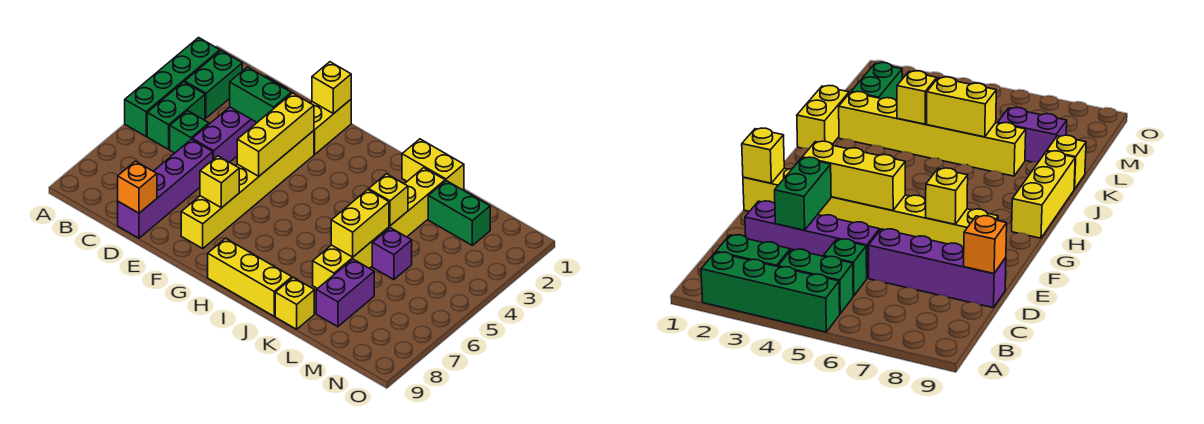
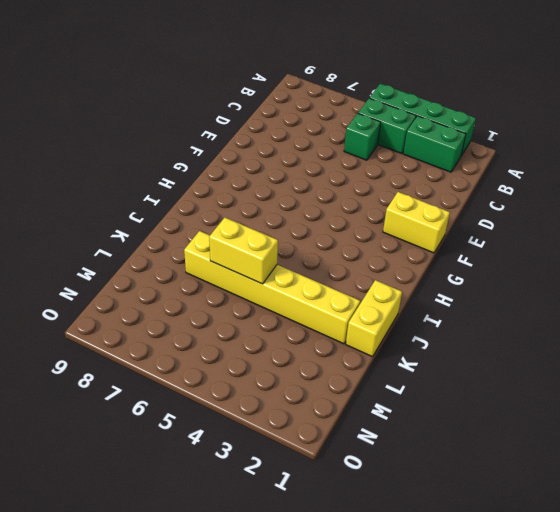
none -> purple brick D2:D5 level 1
none -> purple brick D6:D9 level 1
none -> yellow brick F3:F8 level 1

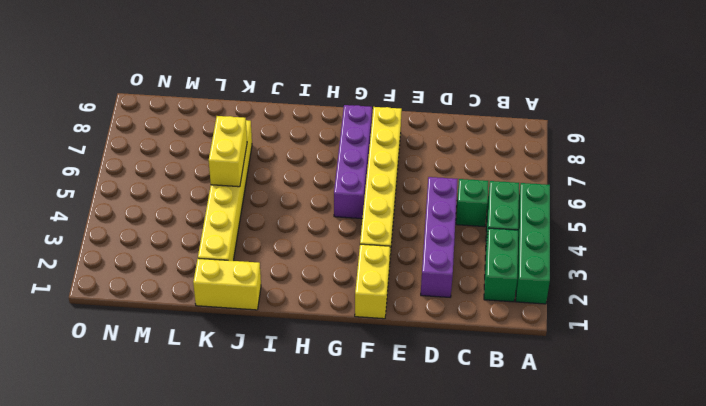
purple brick G5:G8 level 1 -> purple brick D6:D9 level 1
none -> yellow brick H9:J9 level 1
none -> yellow brick K9 level 1
none -> green brick L2:M2 level 1

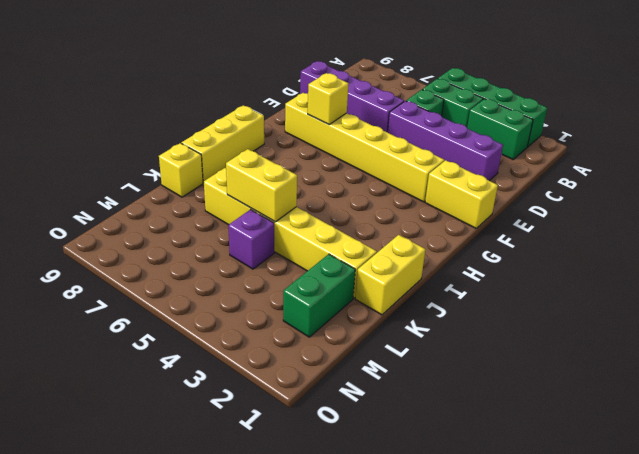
none -> purple brick L7:L8 level 1
none -> green brick D3:E3 level 2
none -> orange brick D9 level 2

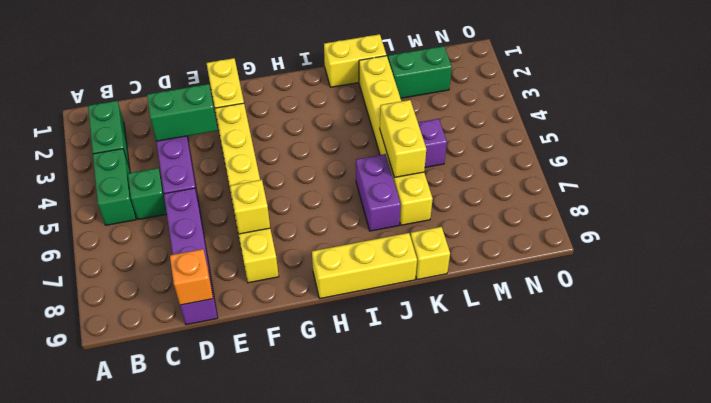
purple brick J6:J7 level 1 -> purple brick L7:L8 level 1
none -> green brick A2:A5 level 1
none -> yellow brick F1 level 2
none -> yellow brick F3:F5 level 2

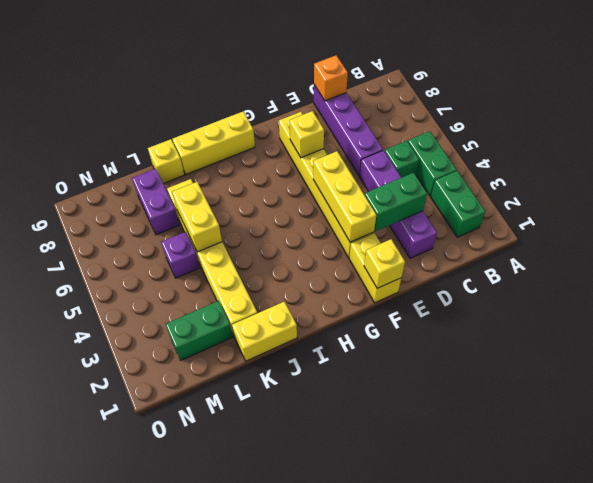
none -> green brick A2:A5 level 1
none -> yellow brick K4 level 2

